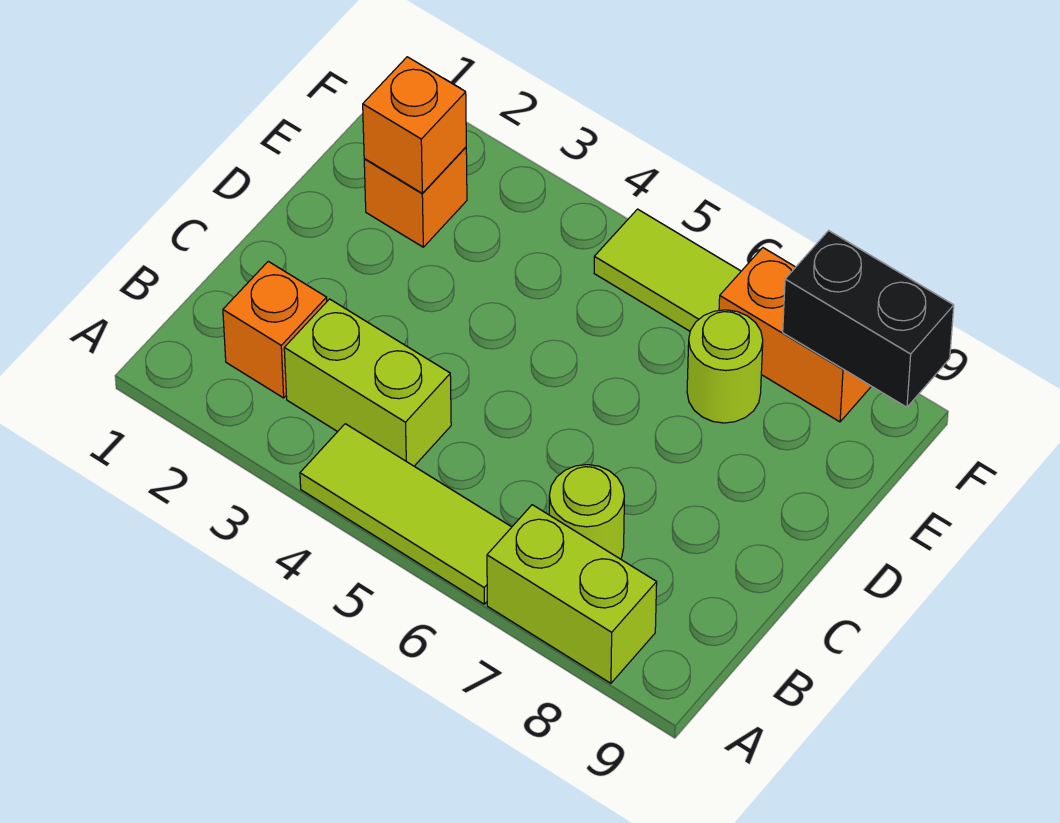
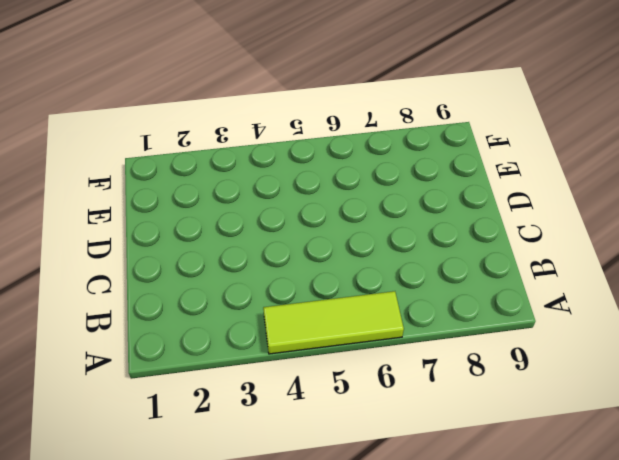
none -> lime brick A7:A8 level 1
none -> orange brick B2 level 1

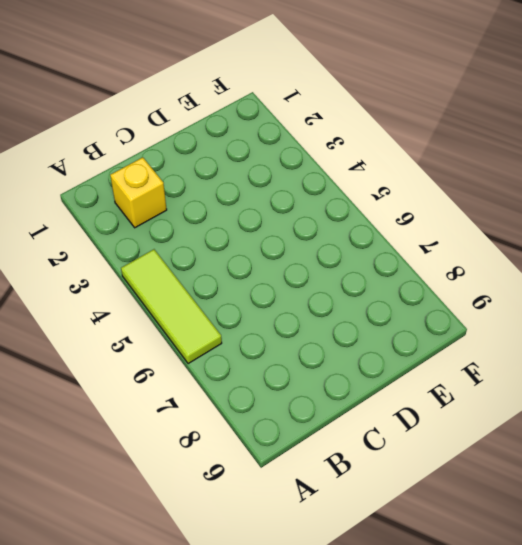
yellow brick B2 level 1 -> orange brick B2 level 1
none -> lime brick A7:A8 level 1
none -> lime brick B3:B4 level 1

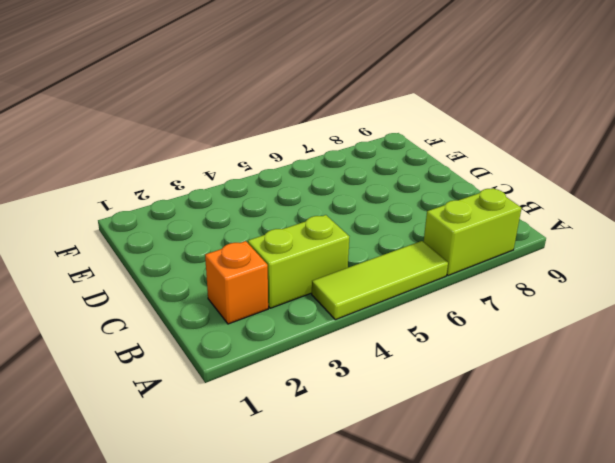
none -> lime round brick B7 level 1
none -> orange brick E2 level 1

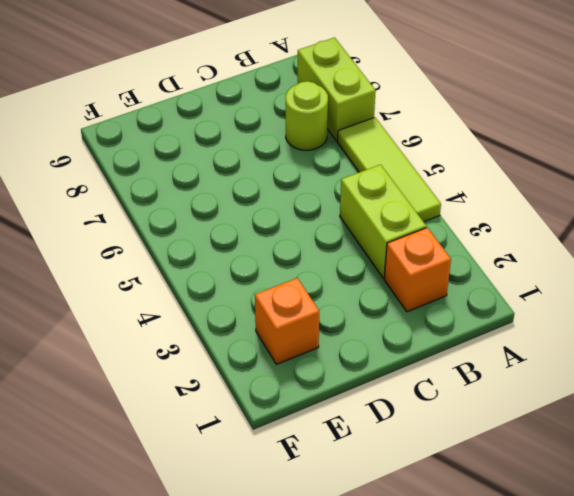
none -> lime round brick E7 level 1
none -> lime tile F5:F6 level 1

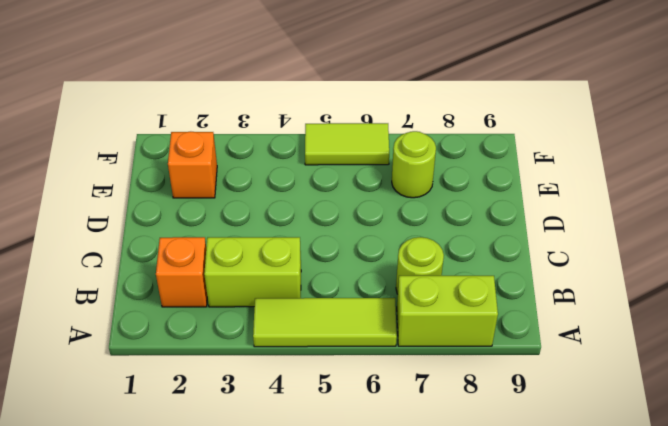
none -> orange brick F7:F8 level 1
none -> orange brick E2 level 2

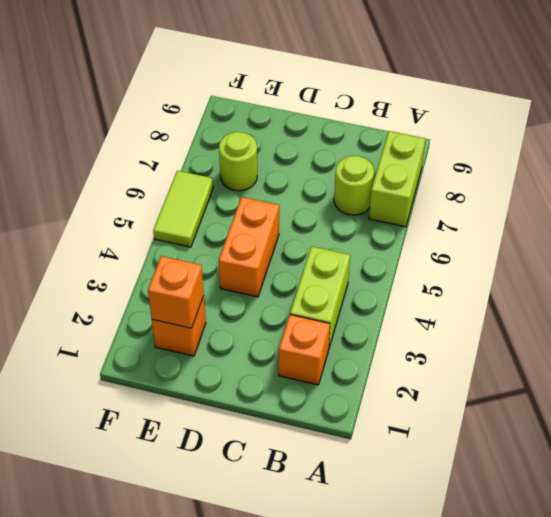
orange brick D4:D5 level 1 -> orange brick F7:F8 level 1
none -> lime tile A4:A6 level 1
none -> black brick F8:F9 level 2

